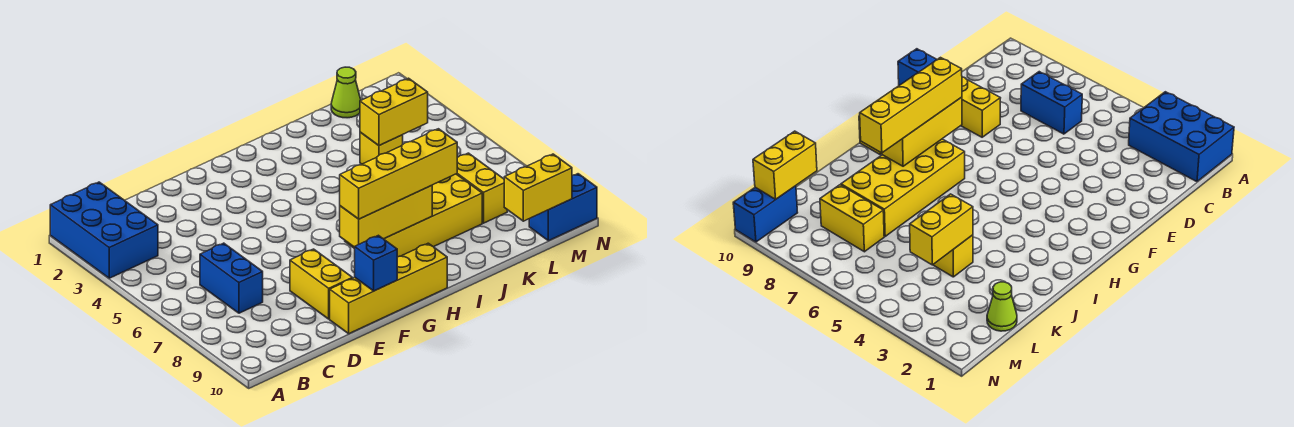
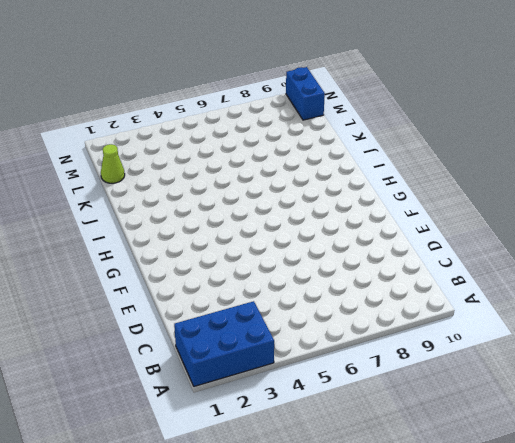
none -> blue brick C6:C7 level 1
none -> yellow brick E8:E9 level 1
none -> yellow brick E10:H10 level 1

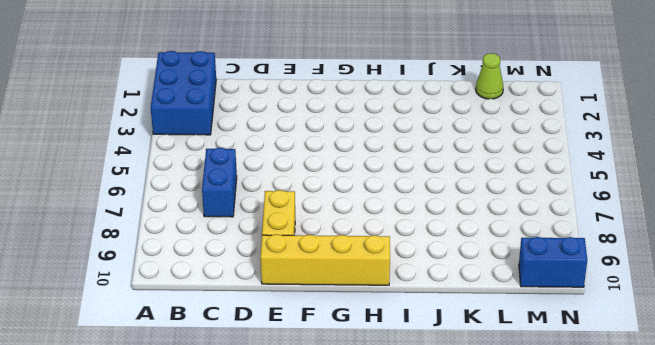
none -> yellow brick H7:K8 level 1
none -> yellow brick K4 level 1
none -> yellow brick L7:L8 level 1

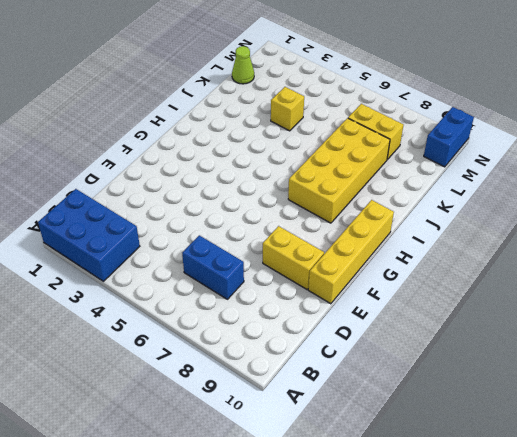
none -> blue brick F10 level 2
none -> yellow brick G8:I8 level 2
none -> yellow brick K4:L4 level 2

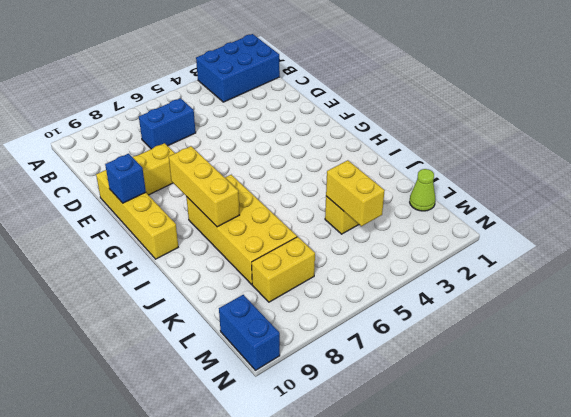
none -> yellow brick L10:M10 level 2
none -> yellow brick G8:J8 level 3

